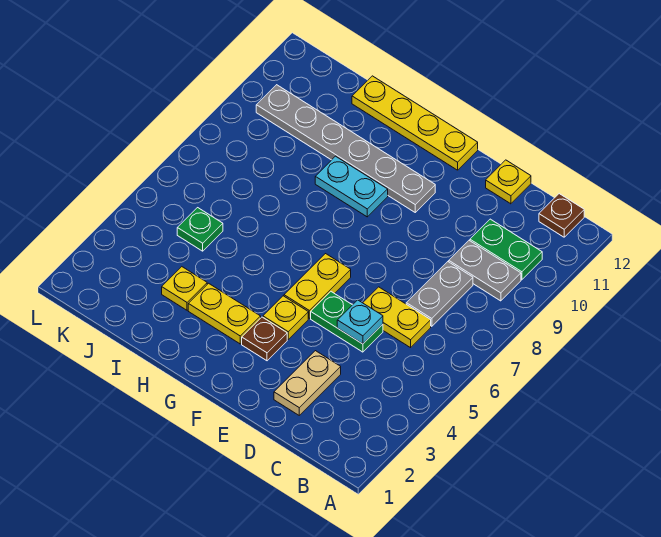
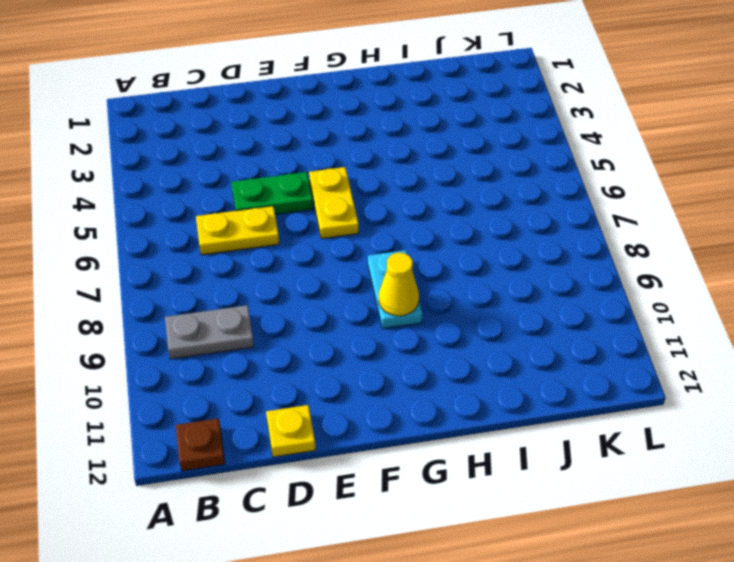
cyan plate G8:G9 level 1 -> cyan plate G9:H9 level 1
yellow cone G9 level 2 -> none
none -> green plate B10:C10 level 1
none -> grey plate C7:C8 level 1
none -> tan plate D2:D3 level 1

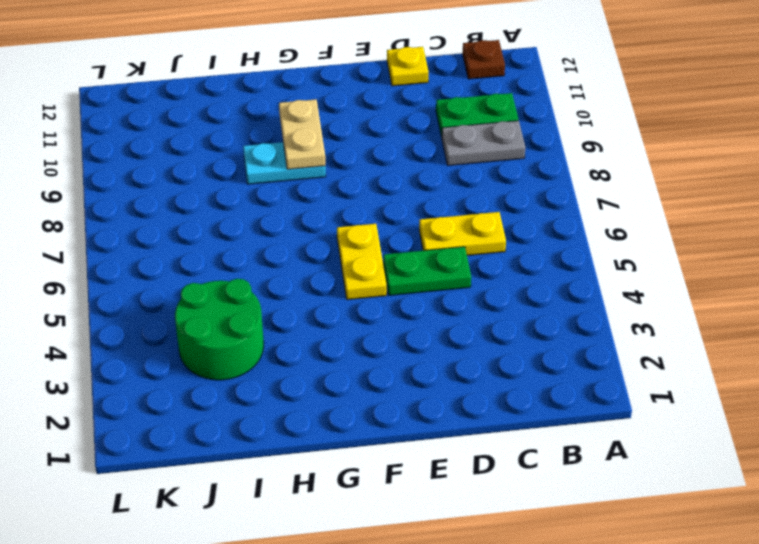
tan plate G9:G10 level 2 -> tan plate D2:D3 level 1
green round brick I3:J4 level 1 -> yellow plate I3 level 1
none -> grey plate C7:C8 level 1
none -> brown plate F3 level 1
none -> yellow plate F4 level 1

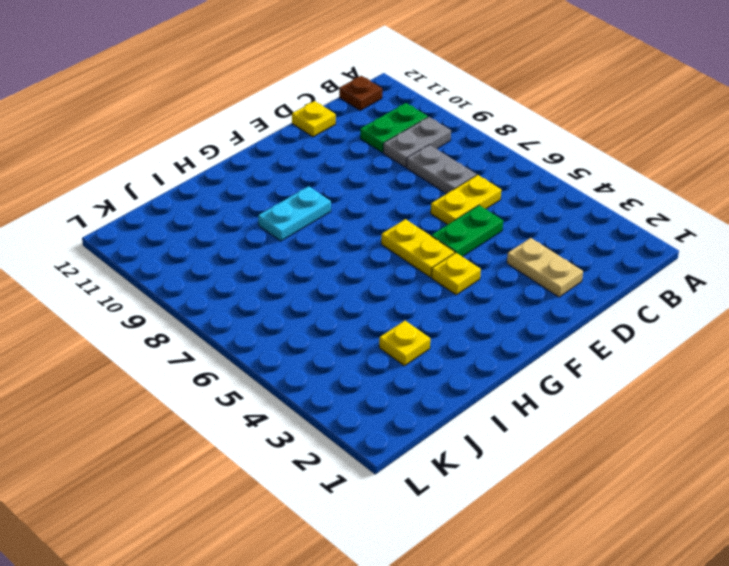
none -> brown plate F3 level 1
none -> grey plate F10:K10 level 1
none -> yellow plate F12:I12 level 1

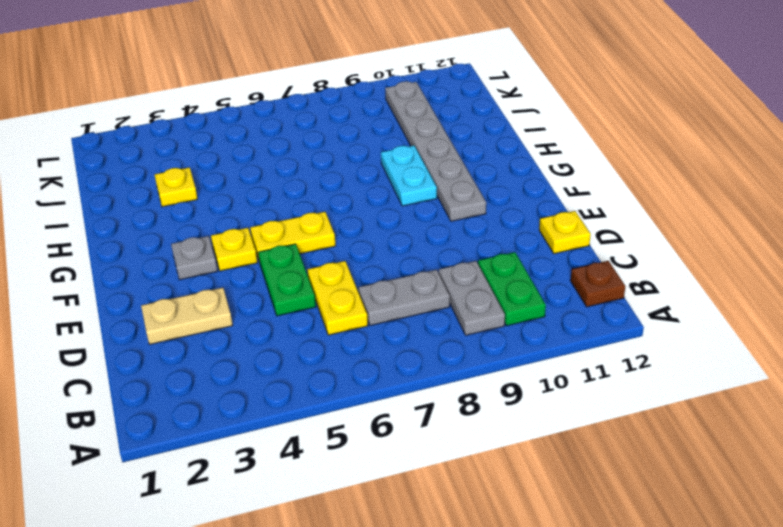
grey plate F3 level 1 -> brown plate F3 level 1
none -> yellow plate F12:I12 level 1
none -> yellow plate G3:H3 level 1
none -> green plate J5 level 1

